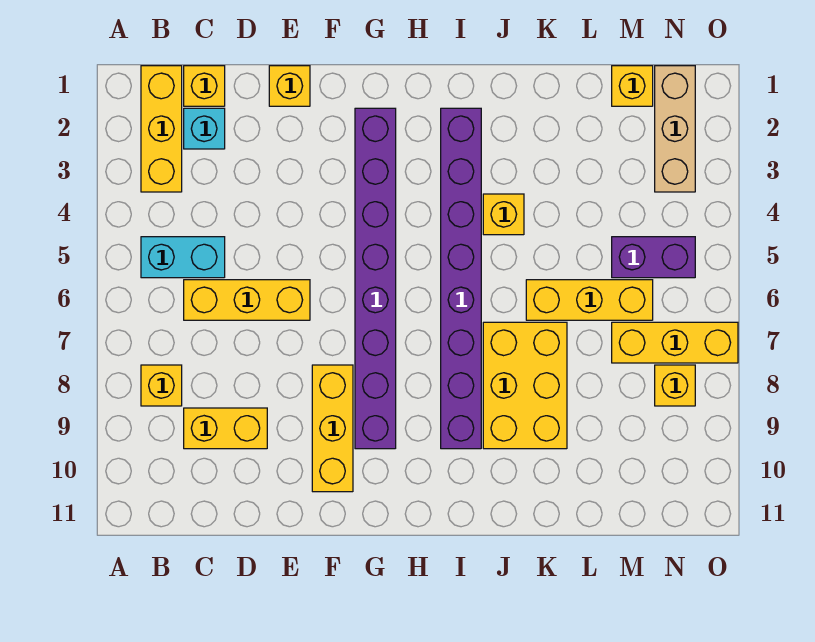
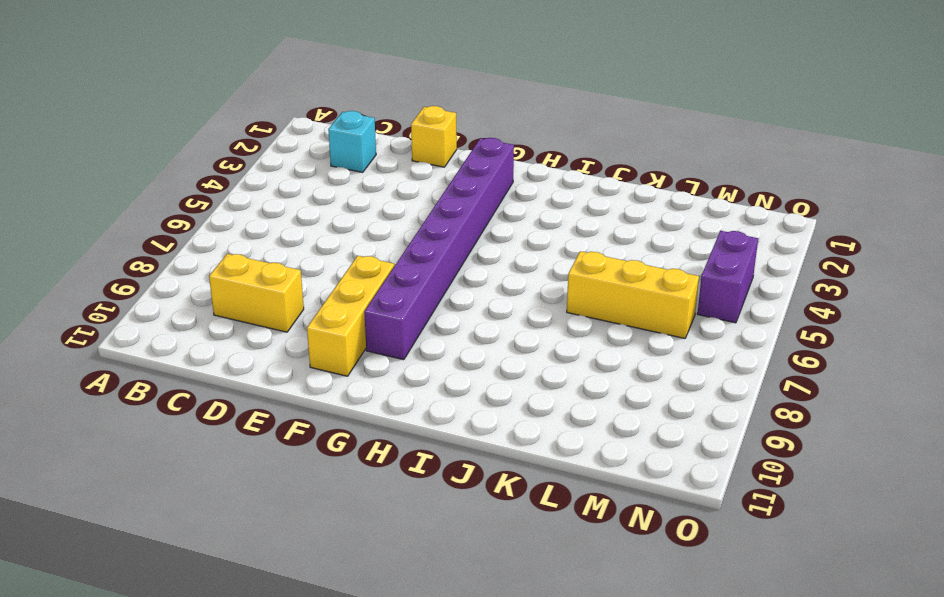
purple brick N4:N5 level 1 -> purple brick M5:N5 level 1
none -> yellow brick B1:B3 level 1
none -> cyan brick B5:C5 level 1
none -> yellow brick B8 level 1

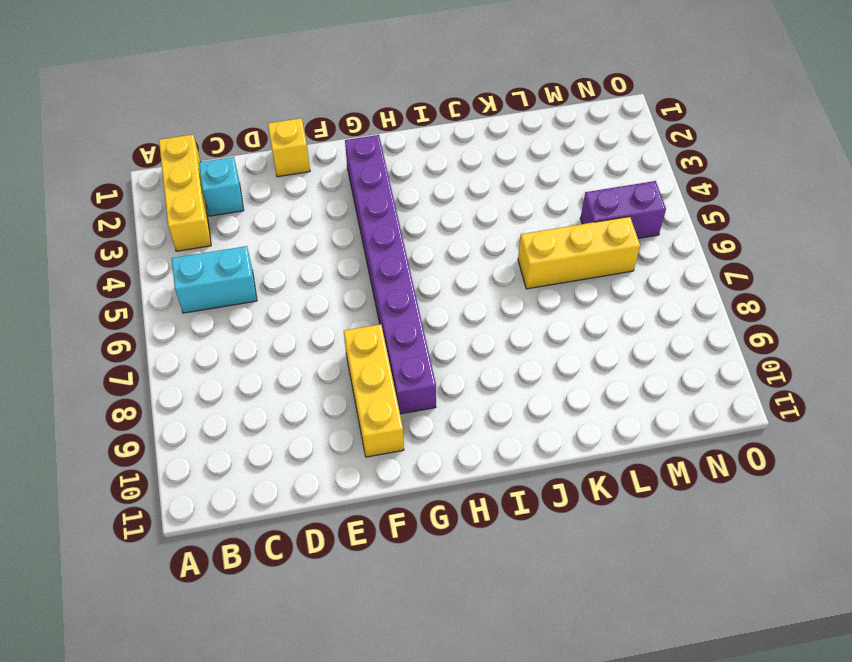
none -> yellow brick B8 level 1
none -> yellow brick C1 level 1
none -> yellow brick C6:E6 level 1

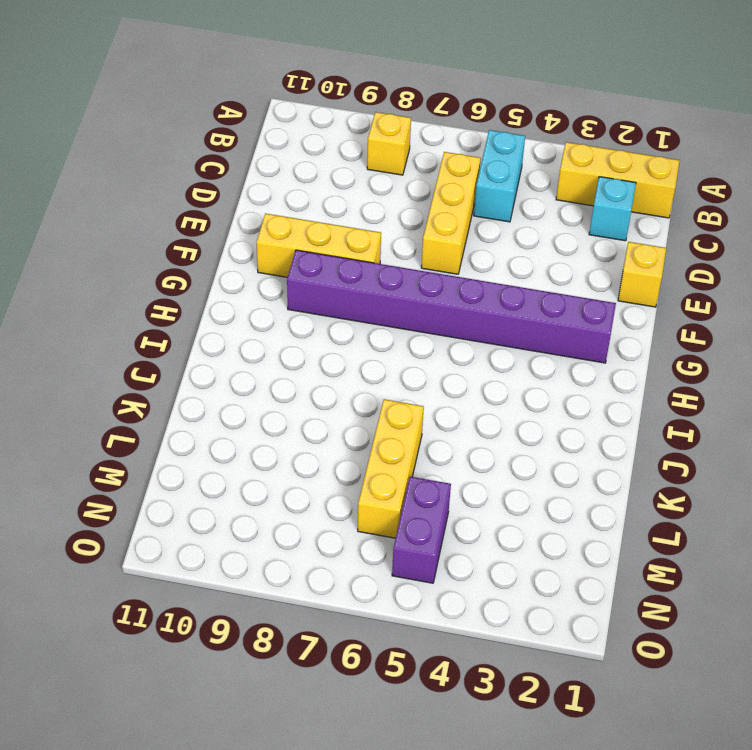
none -> yellow brick C1 level 1
none -> yellow brick C9:D9 level 1
none -> purple brick I2:I9 level 1

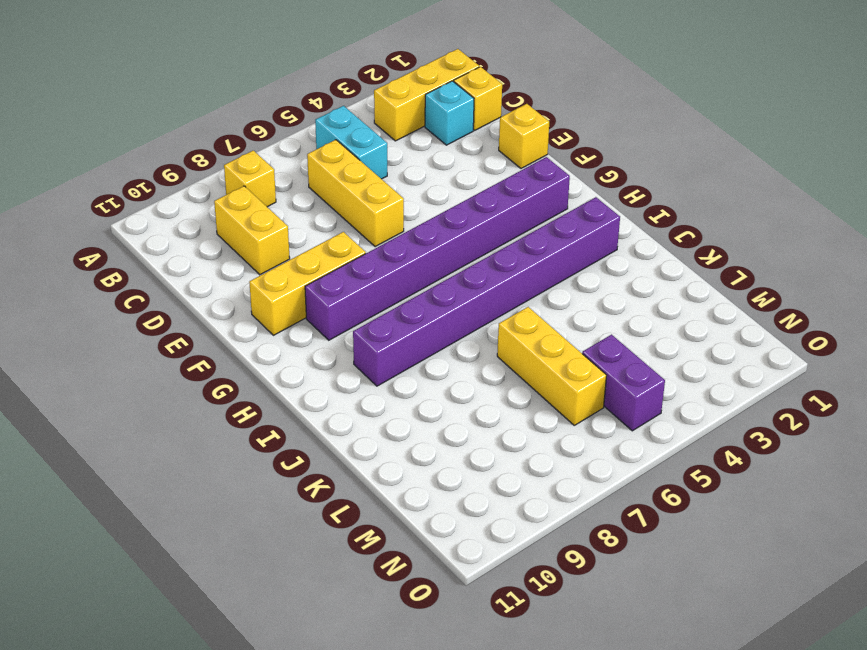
none -> yellow brick J4 level 1
none -> yellow brick J7:K9 level 1
none -> yellow brick M1 level 1

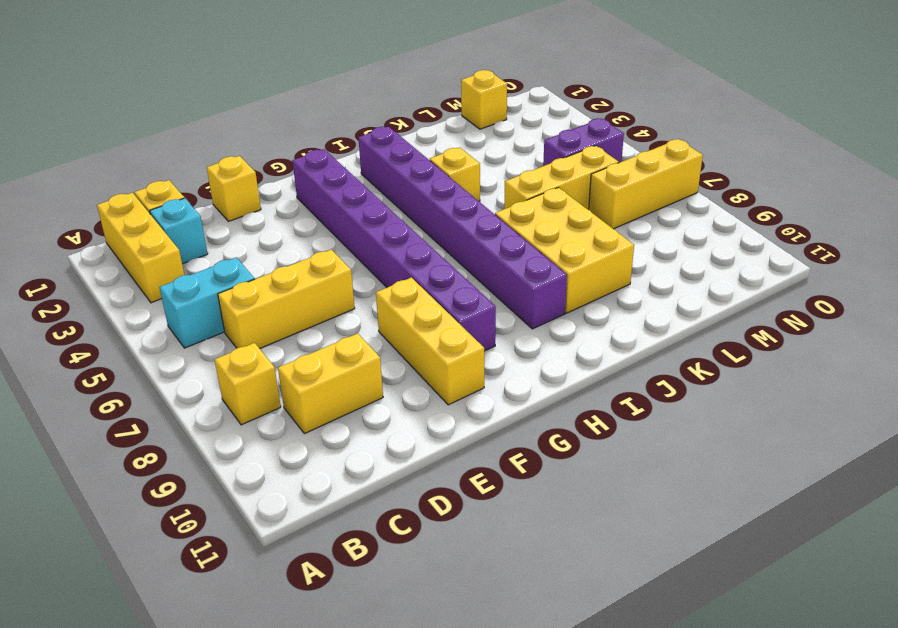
none -> tan brick N1:N3 level 1
none -> yellow brick N8 level 1

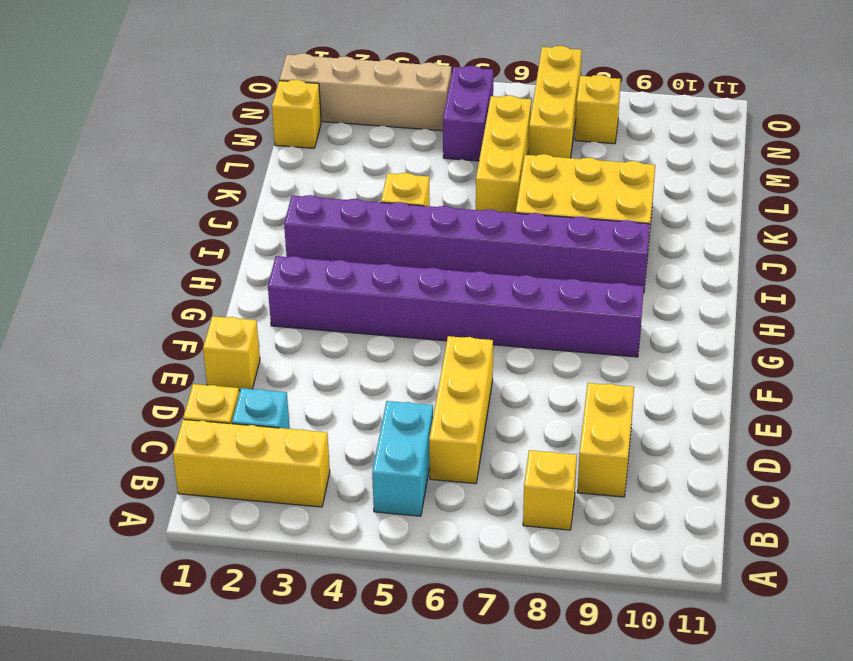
tan brick N1:N4 level 1 -> tan brick N1:N3 level 1
none -> yellow brick F8:F10 level 1

